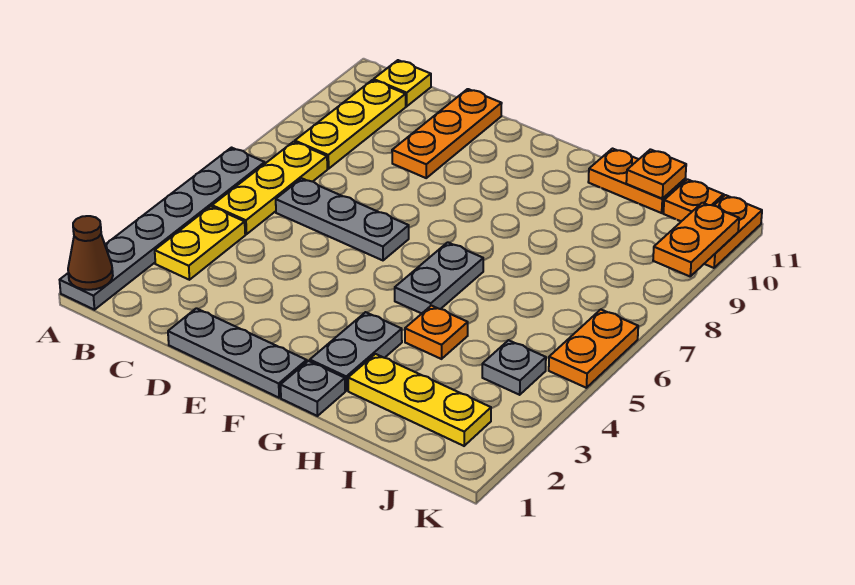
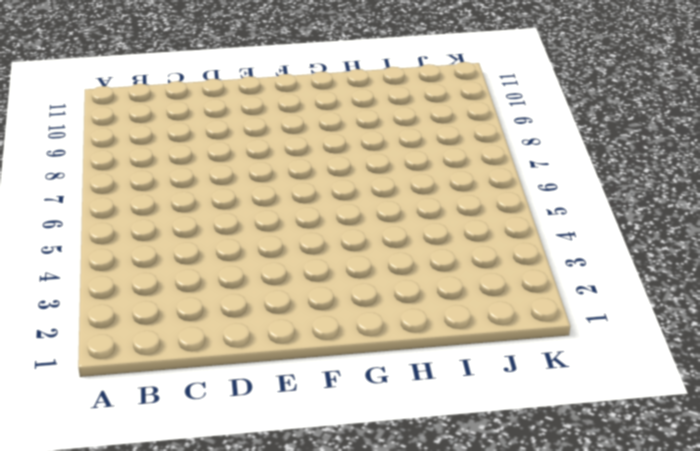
none -> grey plate A1:A6 level 1
none -> yellow plate B3:B4 level 1
none -> yellow plate B5:B7 level 1

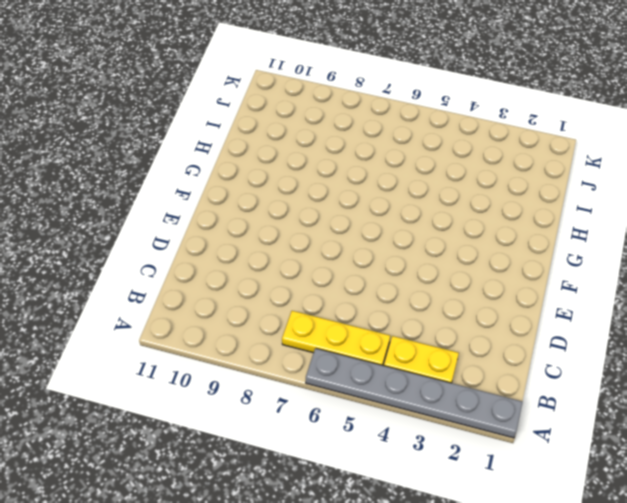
none -> yellow plate B8:B10 level 1
none -> yellow plate B11 level 1
none -> grey plate C6:E6 level 1

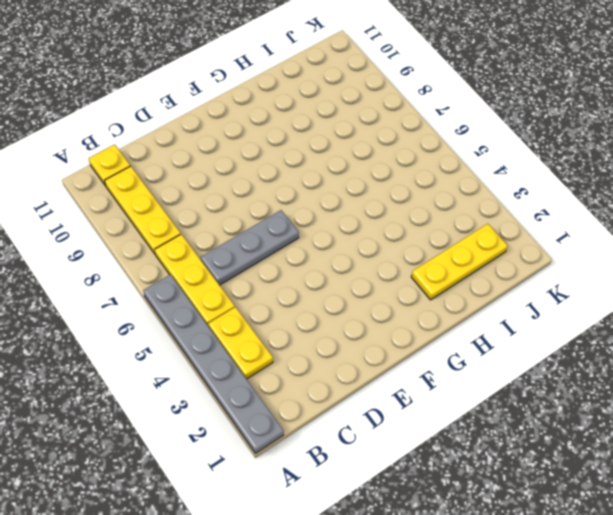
none -> grey plate D1:F1 level 1
none -> orange plate D9:D11 level 1
none -> grey plate G1 level 1

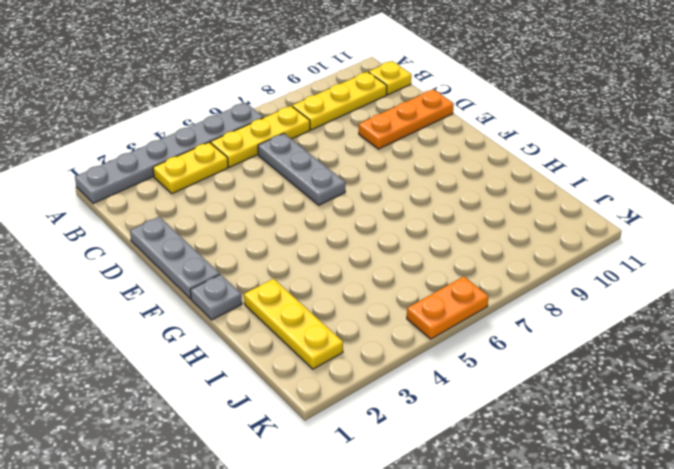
none -> grey plate G2:G3 level 1
none -> grey plate G5:G6 level 1
none -> orange plate H4 level 1

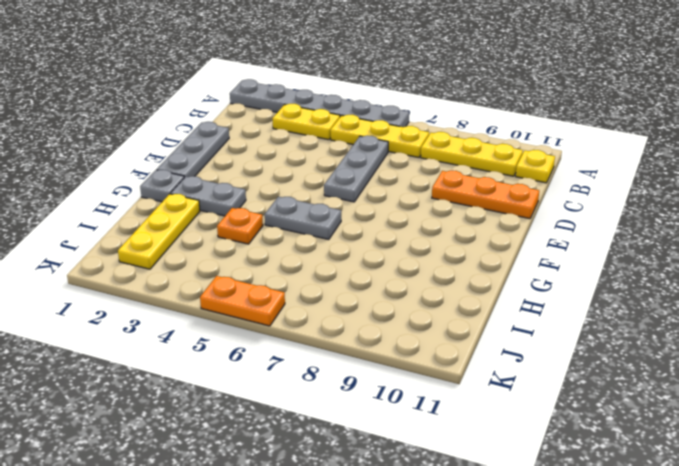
none -> orange plate H11:I11 level 1
none -> grey plate J4 level 1
none -> orange plate J11 level 1

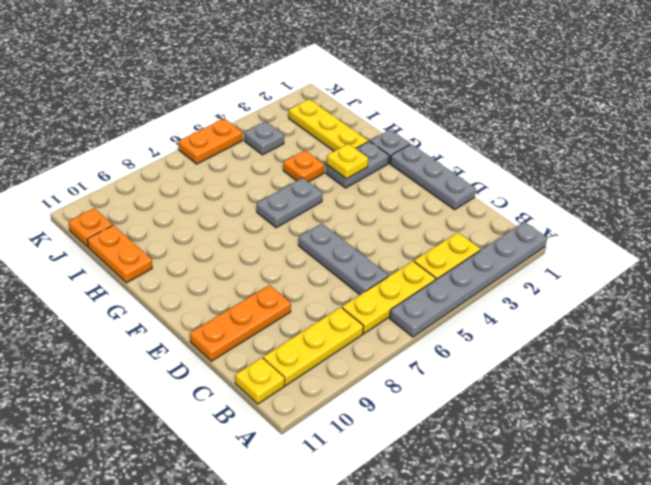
yellow plate G3 level 2 -> none
none -> orange plate K10:K11 level 1
none -> brown cone A1 level 2
none -> orange plate I11 level 2

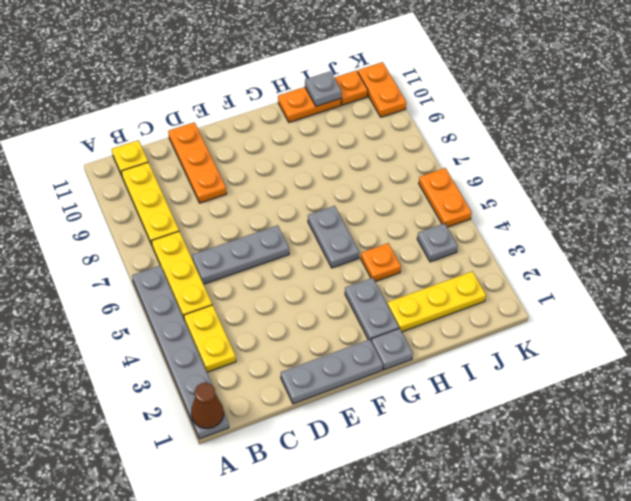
grey plate I11 level 2 -> orange plate I11 level 2
none -> orange plate K9:K10 level 2

